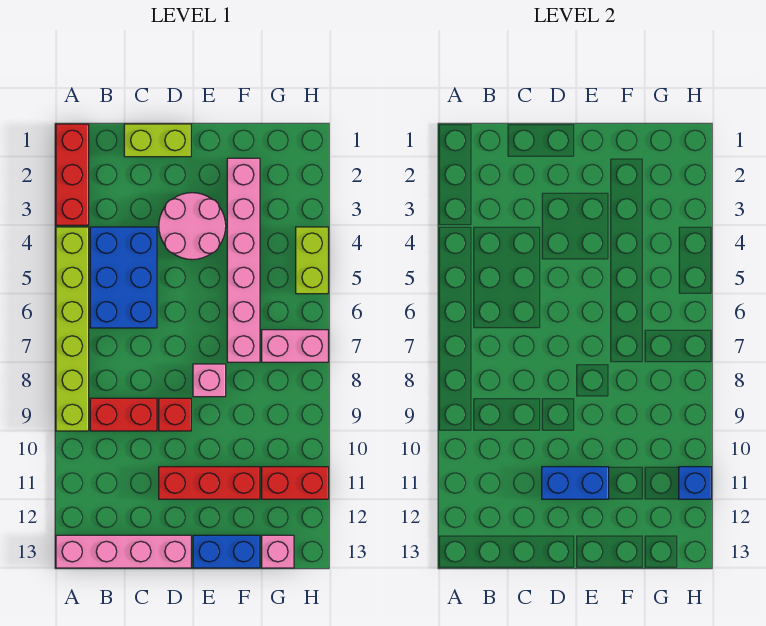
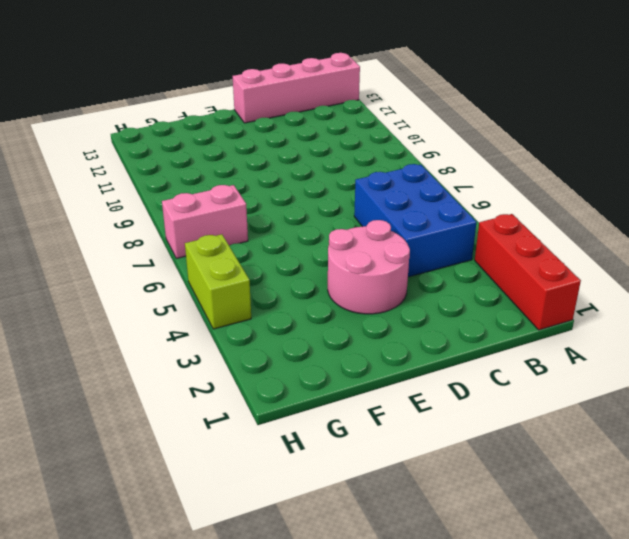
none -> lime brick A4:A9 level 1
none -> red brick B9:C9 level 1
none -> lime brick C1:D1 level 1

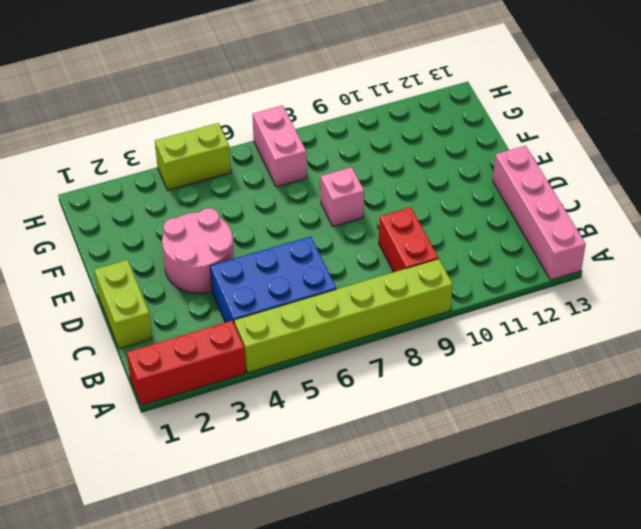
none -> red brick D9 level 1
none -> red brick D11:F11 level 1
none -> blue brick E13:F13 level 1

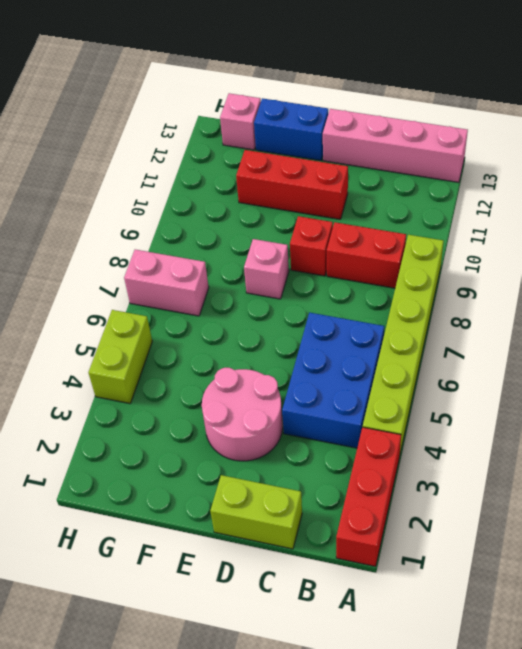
none -> pink brick F2:F7 level 1
none -> red brick G11:H11 level 1
none -> blue brick D11:E11 level 2

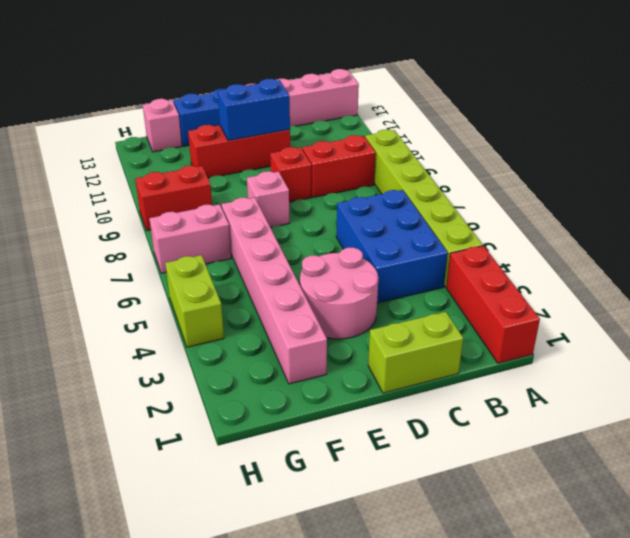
red brick G9:H9 level 1 -> red brick G11:H11 level 1
none -> blue brick H11 level 2

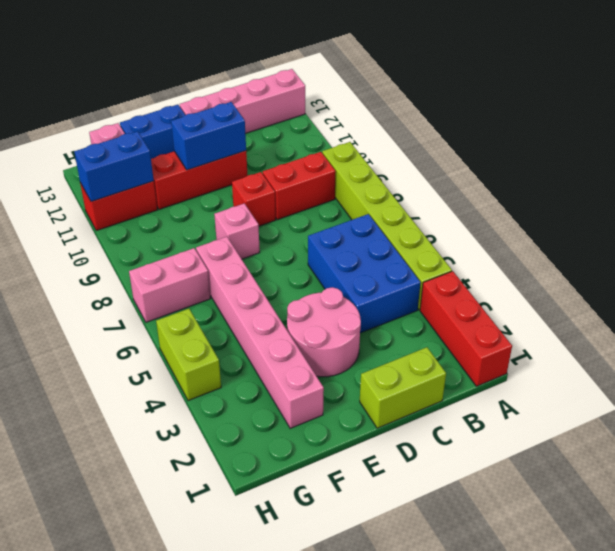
blue brick G11:H11 level 2 -> blue brick H11 level 2

